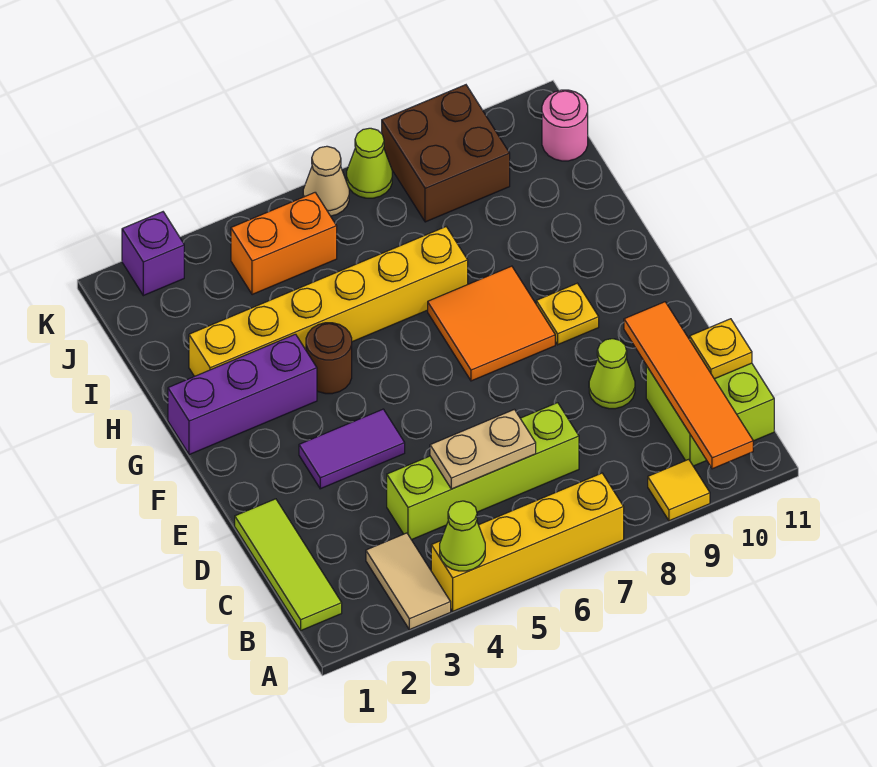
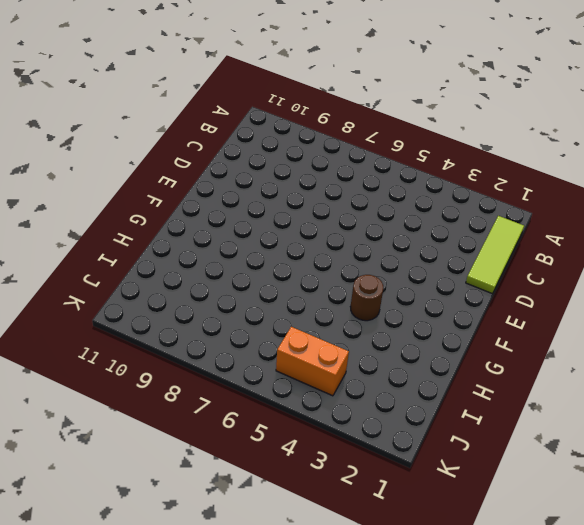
none -> tan tile A3:B3 level 1
none -> yellow brick A4:A7 level 1
none -> yellow tile A9 level 1

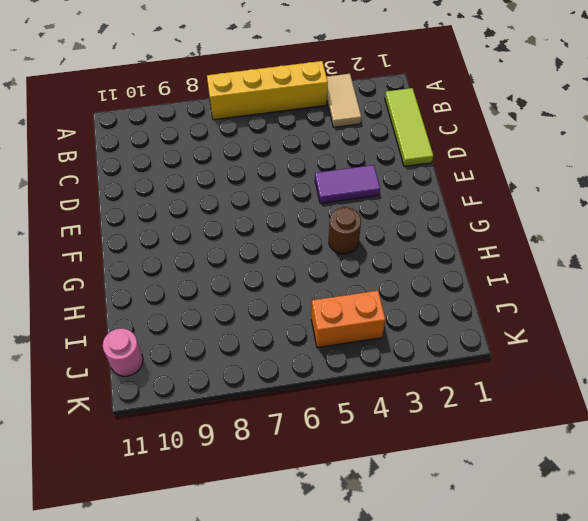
none -> yellow tile A9 level 1
none -> lime brick B10:C11 level 1
none -> lime brick C4:C7 level 1

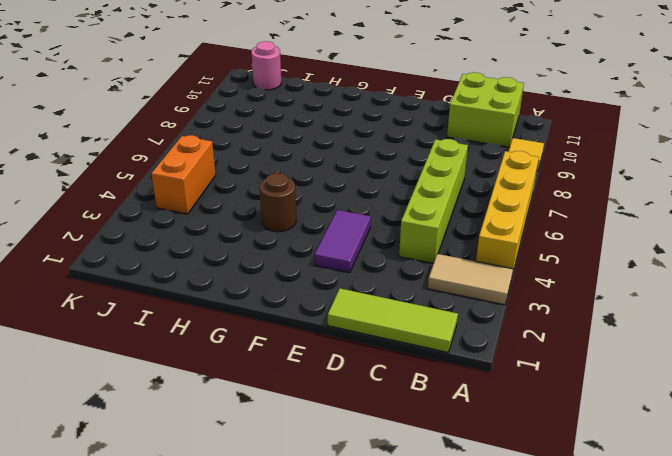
none -> lime cone D9 level 1
none -> orange tile F7:G8 level 1
none -> yellow plate F9 level 1

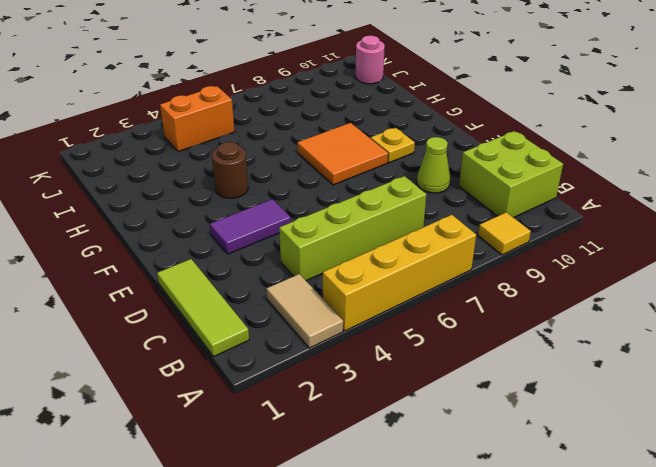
none -> purple brick G1:G3 level 1
none -> yellow brick H2:H7 level 1
none -> brown brick J8:K9 level 1

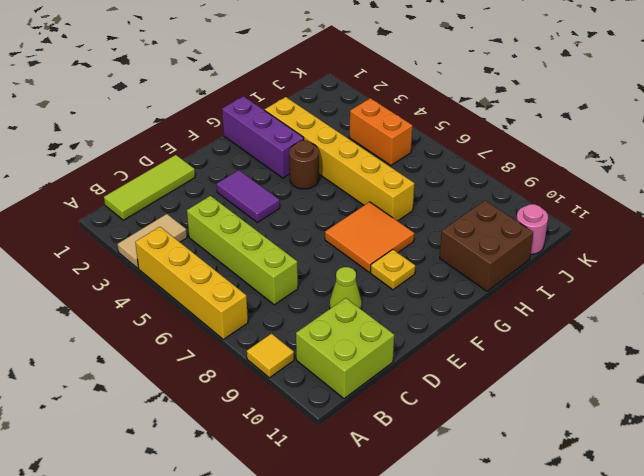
brown brick H10:I11 level 1 -> brown brick J8:K9 level 1
none -> purple brick K2 level 1
none -> tan cone K6 level 1
none -> lime cone K7 level 1

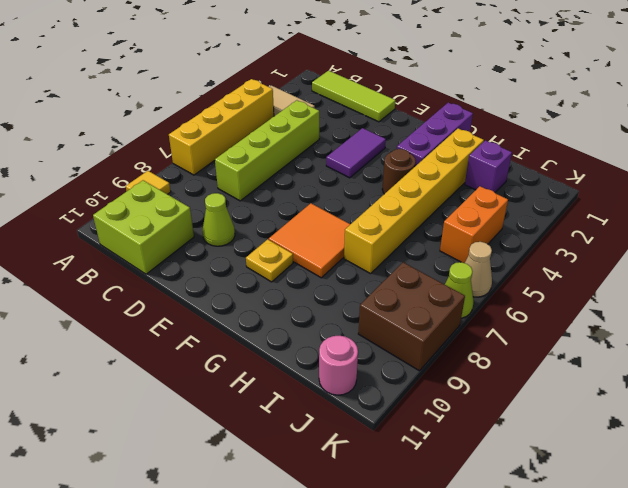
purple brick I2 level 1 -> purple brick K2 level 1
none -> lime cone A4 level 2
none -> orange tile A10:D10 level 2
none -> tan plate C5:C6 level 2

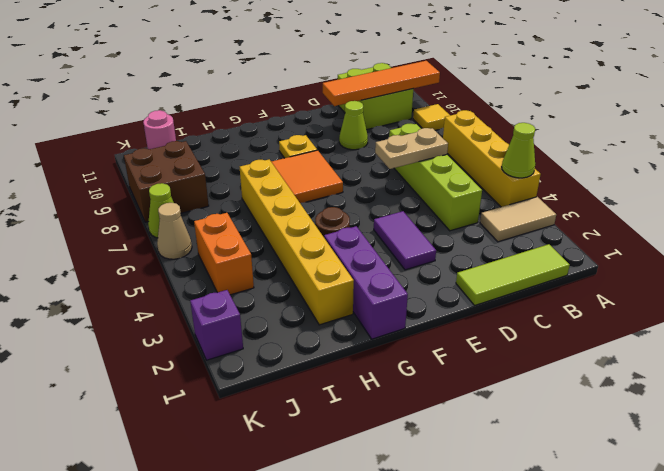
tan plate C6:D6 level 2 -> tan plate C5:C6 level 2
none -> yellow plate C11 level 2

